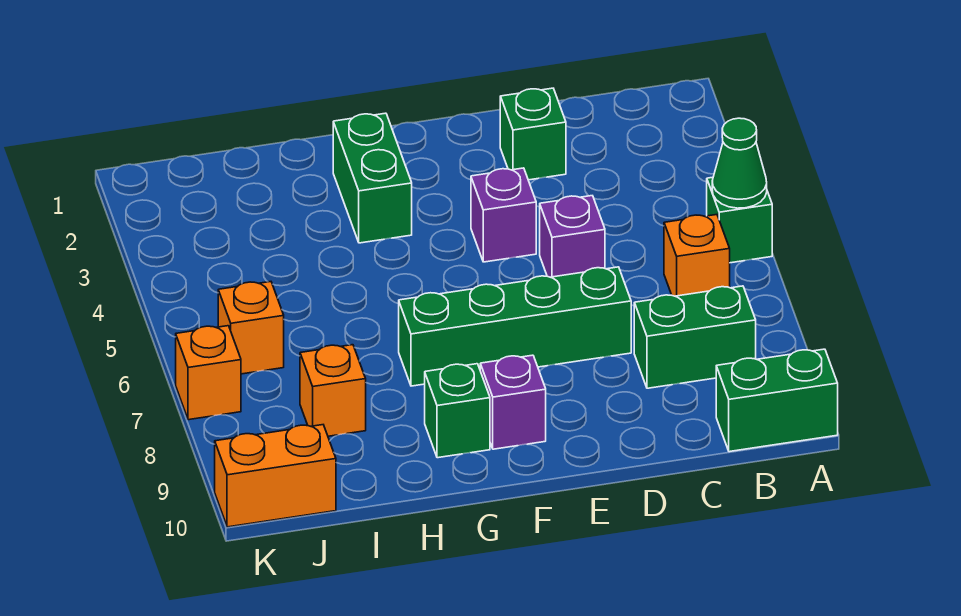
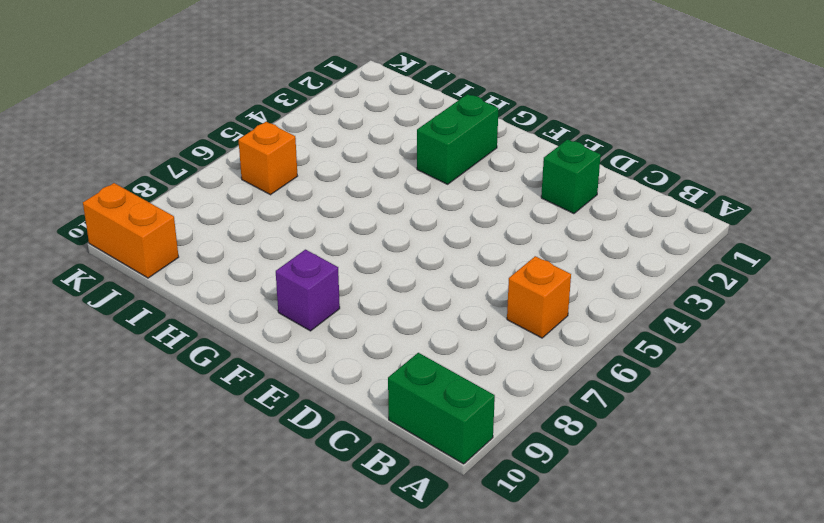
none -> green brick A5 level 1
none -> green brick B8:C8 level 1
none -> purple brick D5 level 1

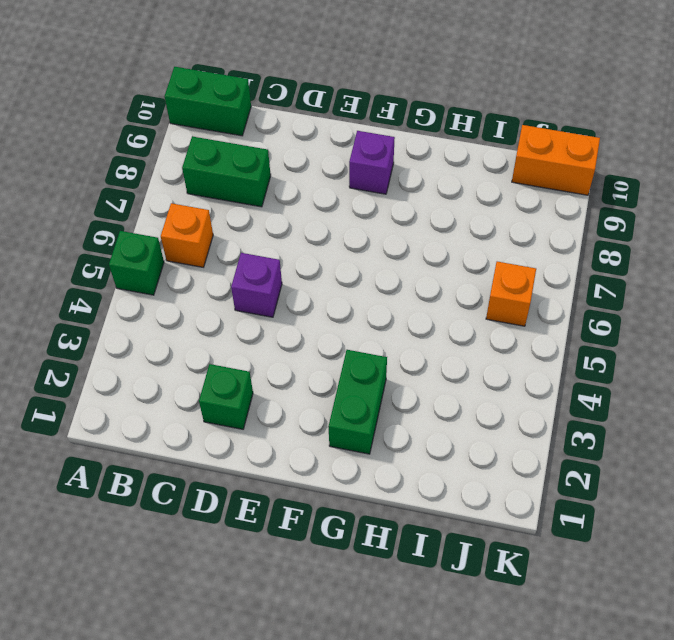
none -> green brick D7:G7 level 1
none -> purple brick E4 level 1
none -> green brick G9 level 1

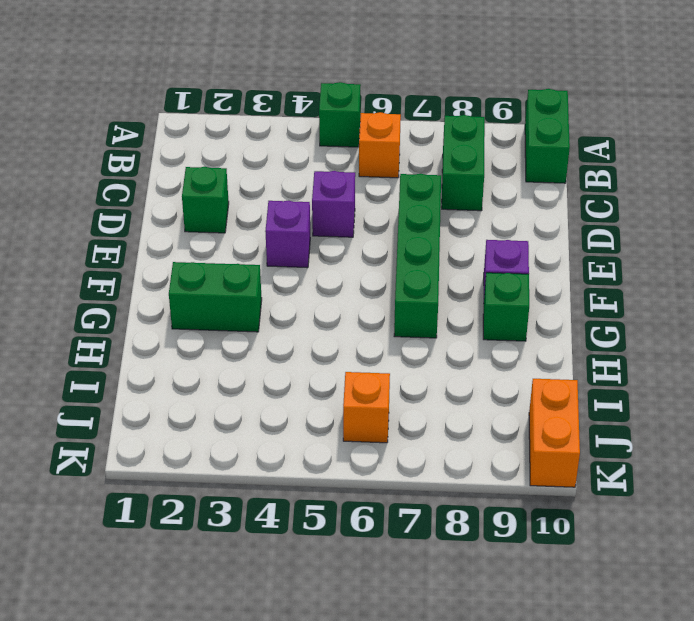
none -> orange brick I8 level 1
none -> orange brick K7 level 1
none -> green cone A5 level 2

